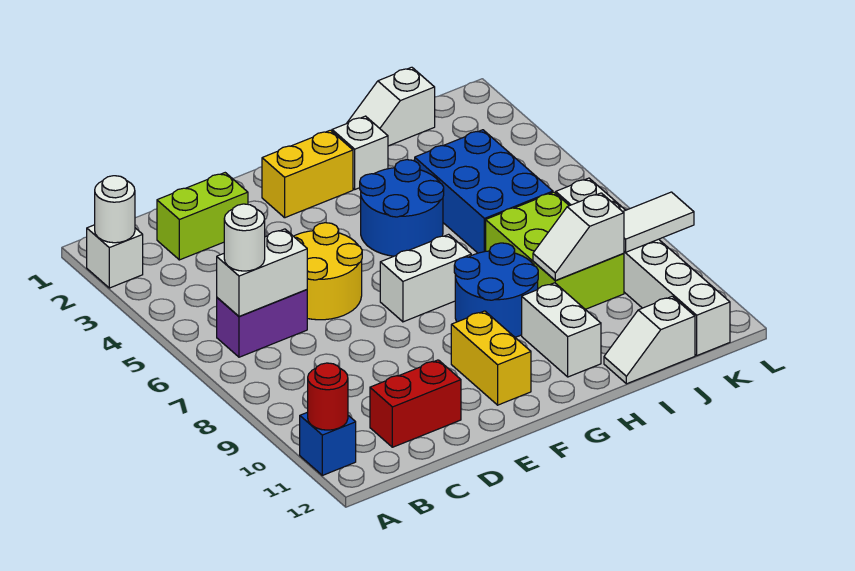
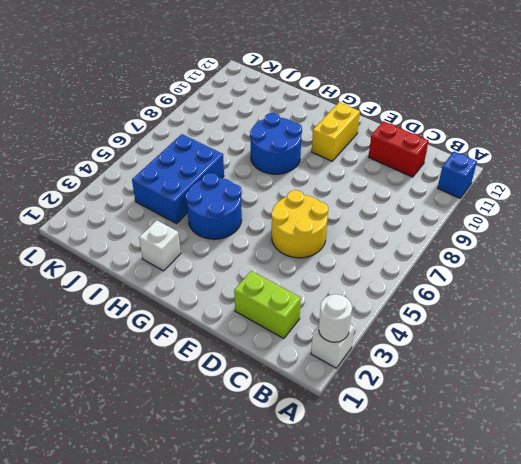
none -> purple brick B6:C6 level 1
none -> yellow brick F2:G2 level 1
none -> white brick F7:G7 level 1

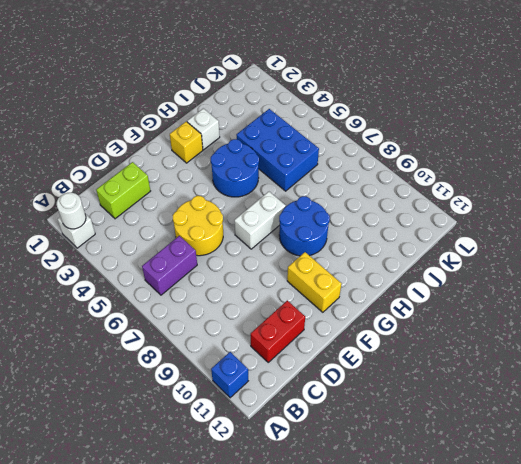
yellow brick G2 level 1 -> yellow brick F2:G2 level 1
none -> white brick H10:H11 level 1
none -> white slope I1:J1 level 1 top J
none -> lime brick I7:J9 level 1

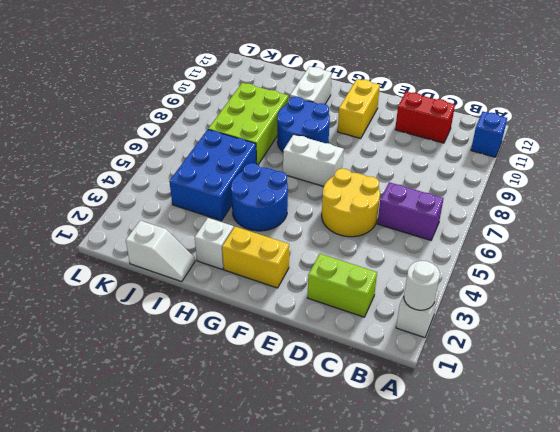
none -> white slope I12:J12 level 1 top J
none -> white brick K7:K12 level 1
none -> red round brick A11 level 2

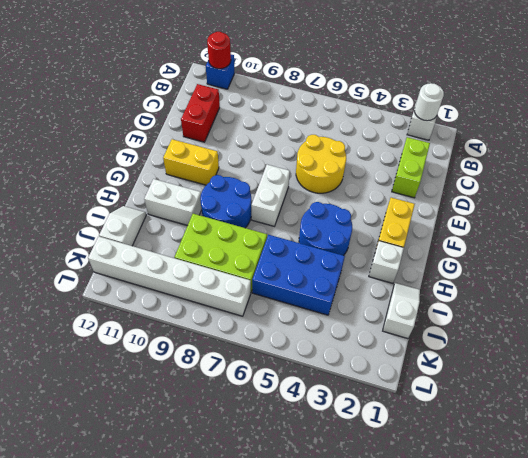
none -> purple brick B6:C6 level 1
none -> white brick B6:C6 level 2
none -> white slope I9:J9 level 2 top J

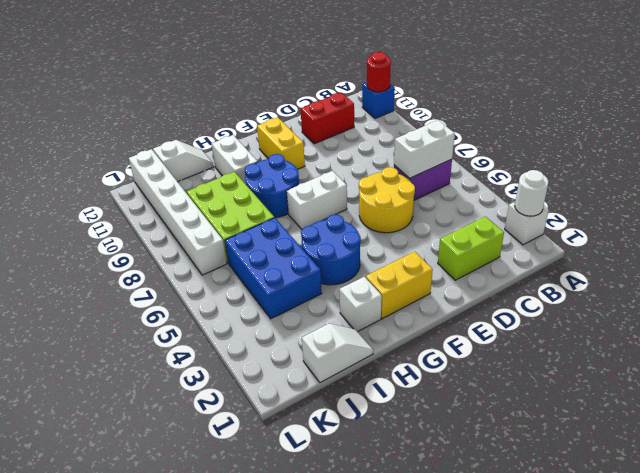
none -> white slope I9:J9 level 2 top J
none -> white tile K9:L9 level 2
none -> white round brick B6 level 3

